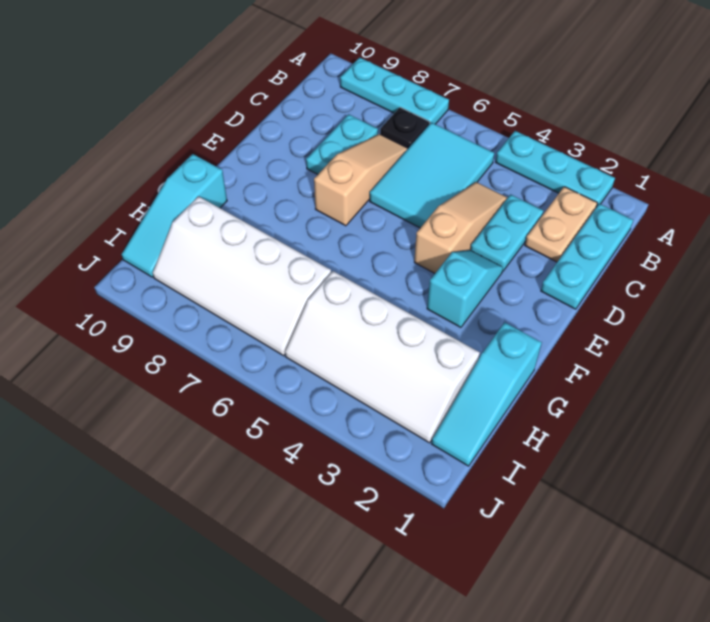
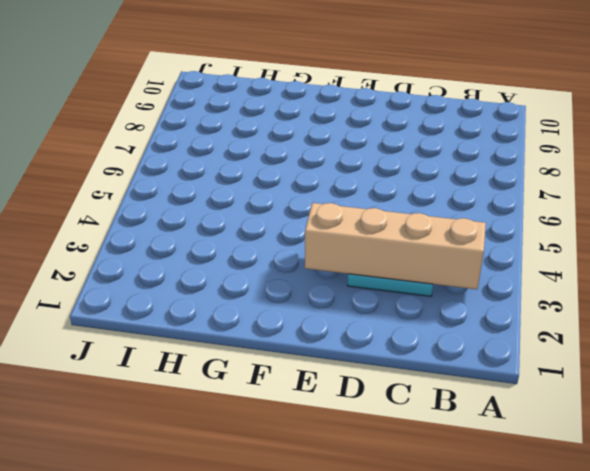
tan brick B3:E3 level 2 -> none
none -> cyan plate A2:A4 level 1
none -> cyan plate A7:A9 level 1
none -> cyan plate B1:D1 level 1

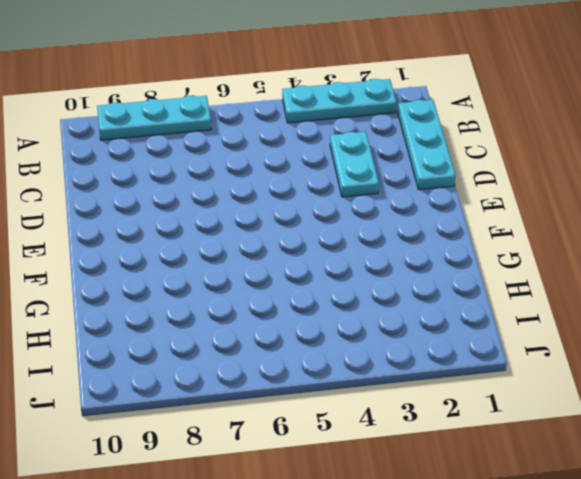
none -> tan plate B2:C2 level 1
none -> cyan tile B5:D6 level 1
none -> black plate B7 level 1

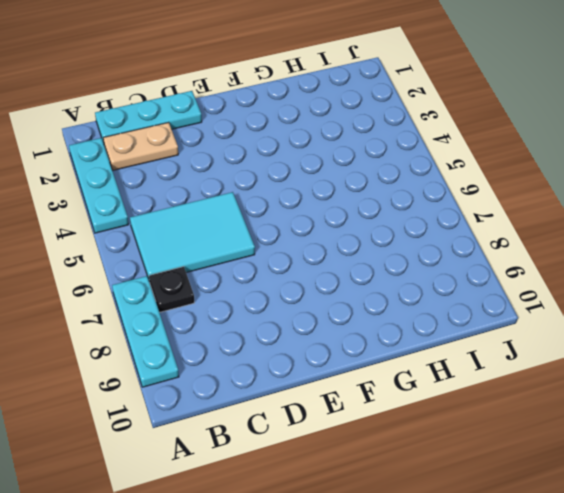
none -> cyan plate C3:D3 level 1
none -> tan slope C4:E4 level 1 top E
none -> tan slope C7:E7 level 1 top E

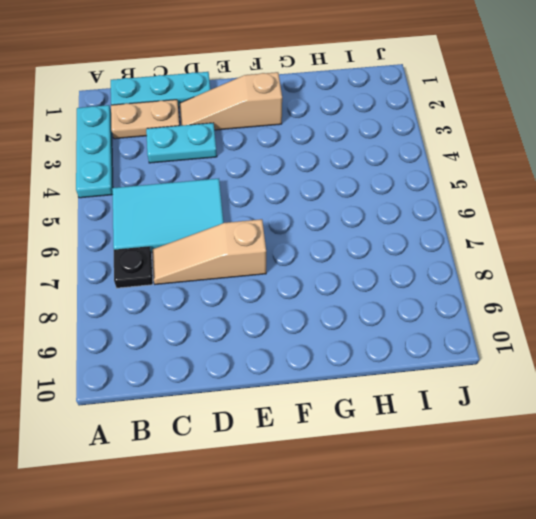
tan slope D2:F2 level 1 top F -> tan slope C4:E4 level 1 top E
none -> cyan plate A7:A9 level 1
none -> cyan plate C8:D8 level 1
none -> cyan slope E3:F3 level 1 top F

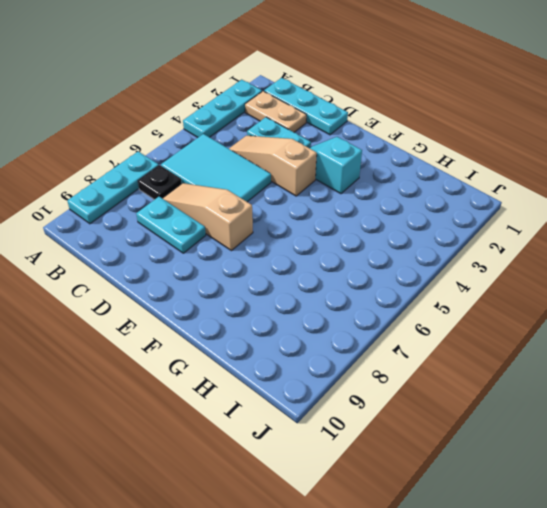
none -> cyan slope G1:I1 level 1 top G
none -> cyan slope G10:I10 level 1 top G
none -> white slope H2:I5 level 1 top H

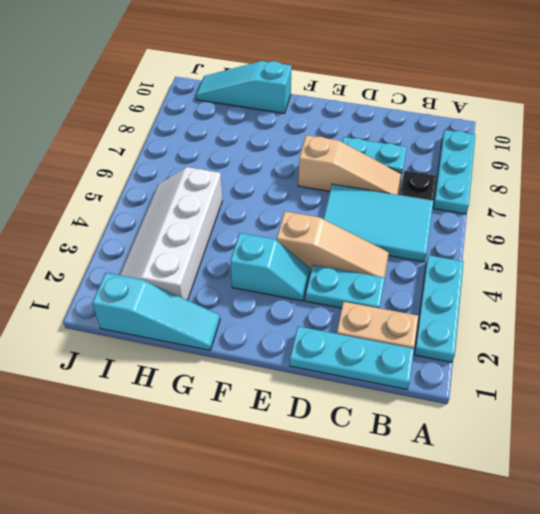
cyan slope G1:I1 level 1 top I -> cyan slope G1:I1 level 1 top G
none -> white slope H6:I9 level 1 top H

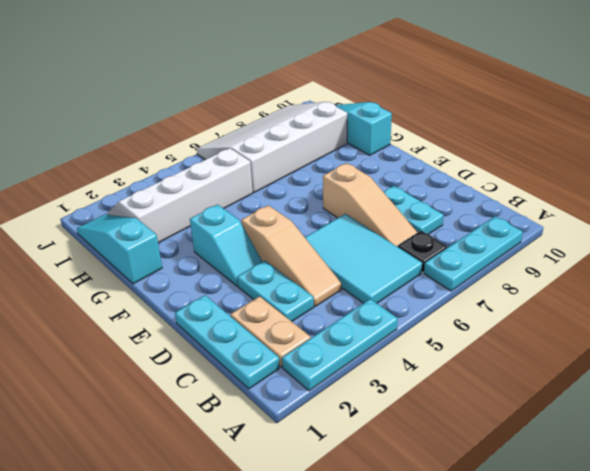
white slope H6:J9 level 1 top H -> white slope H6:I9 level 1 top H

